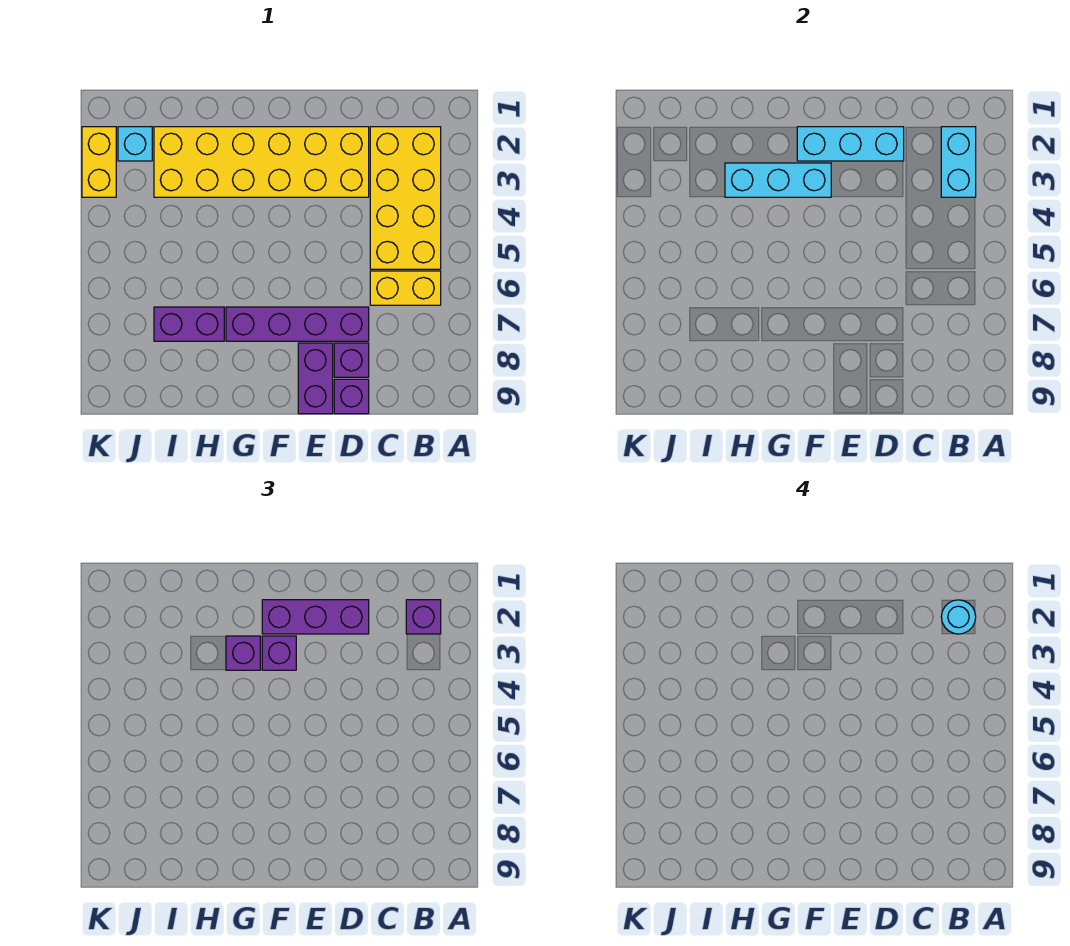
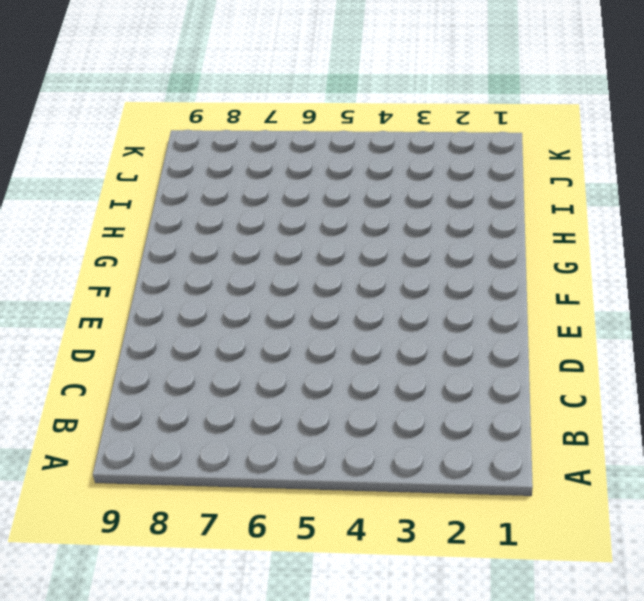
none -> yellow brick B2:C5 level 1
none -> yellow brick B6:C6 level 1
none -> yellow brick D2:I3 level 1

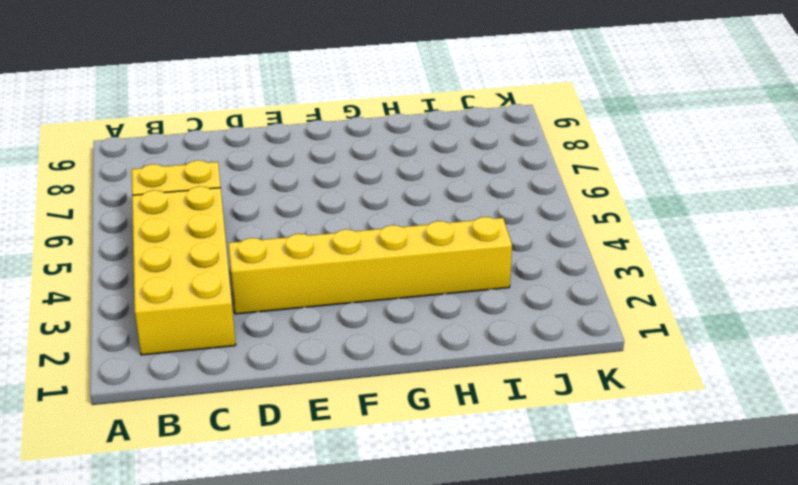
yellow brick D3:I3 level 1 -> yellow brick D2:I3 level 1
none -> purple brick D7:G7 level 1
none -> purple brick D8 level 1
none -> purple brick D9 level 1

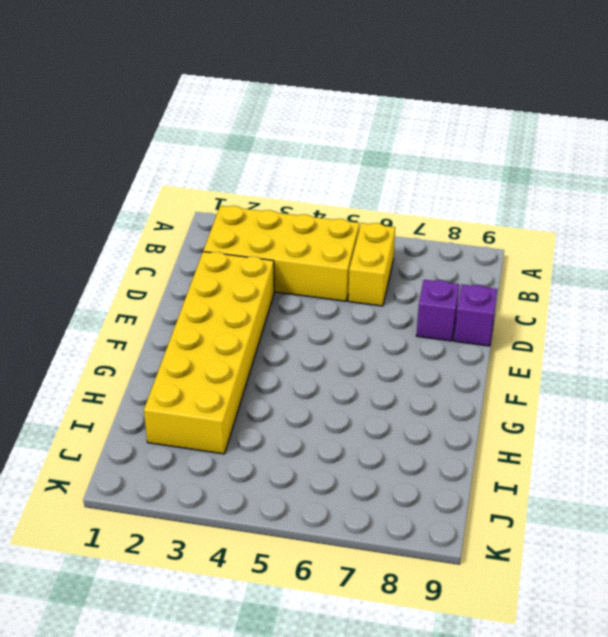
none -> purple brick D7:G7 level 1
none -> purple brick E8:E9 level 1
none -> purple brick H7:I7 level 1

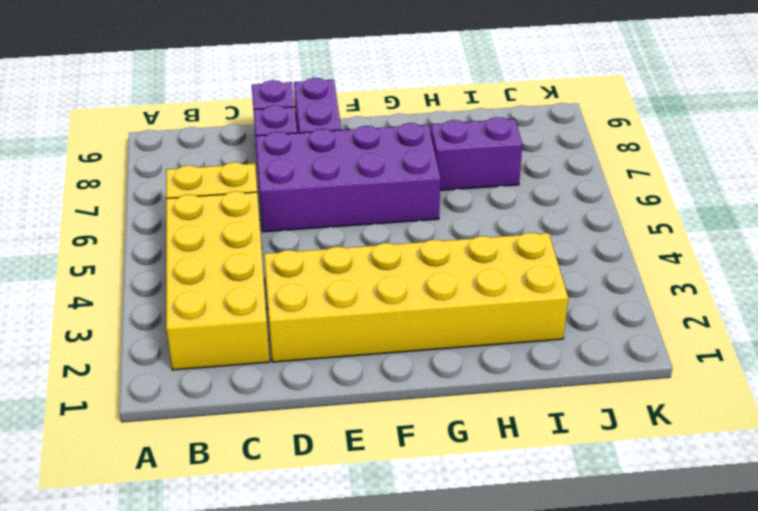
purple brick D6:G7 level 1 -> purple brick D7:G7 level 1
none -> cyan brick J2 level 1
none -> yellow brick K2:K3 level 1
none -> cyan brick B2:B3 level 2

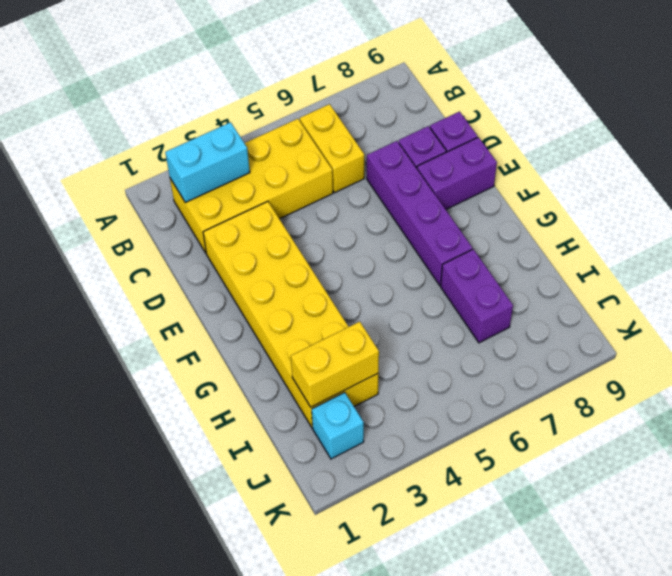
yellow brick I2:I3 level 2 -> yellow brick K2:K3 level 1
none -> cyan brick D2:F2 level 2
none -> cyan brick F3:H3 level 2
none -> purple brick B2 level 3

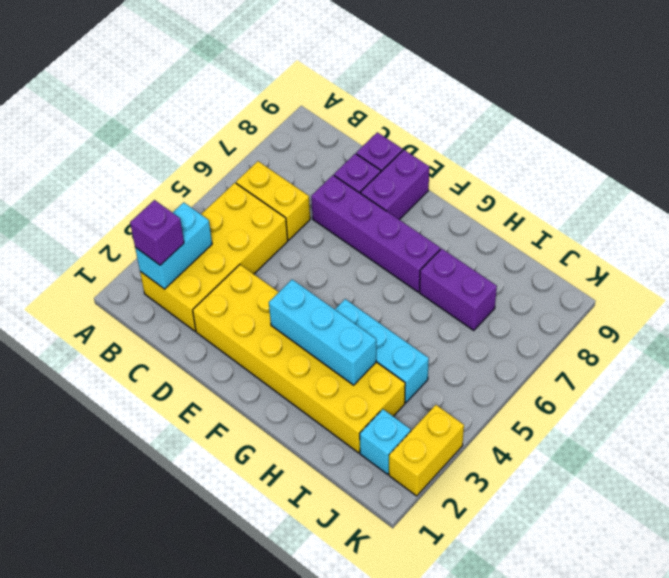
cyan brick G4:I4 level 1 -> cyan brick D2:F2 level 2
none -> purple brick D2:F2 level 3
none -> purple brick F3 level 3
none -> purple brick G3 level 3

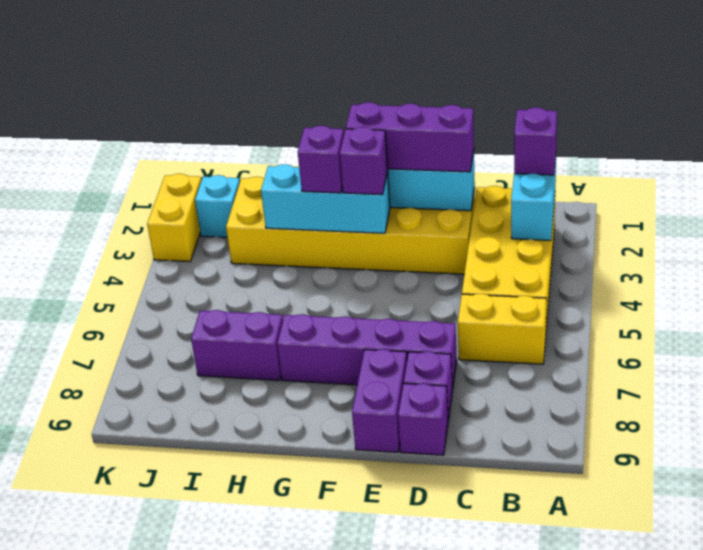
none -> cyan round brick B2 level 4

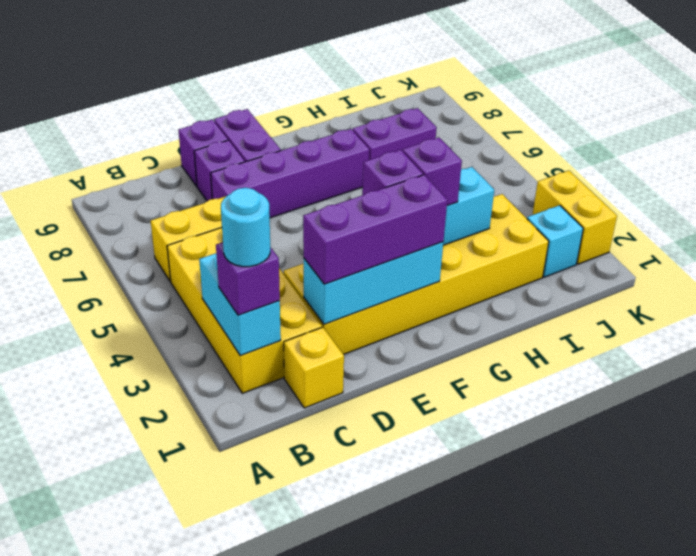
yellow brick C1 level 1 -> none

